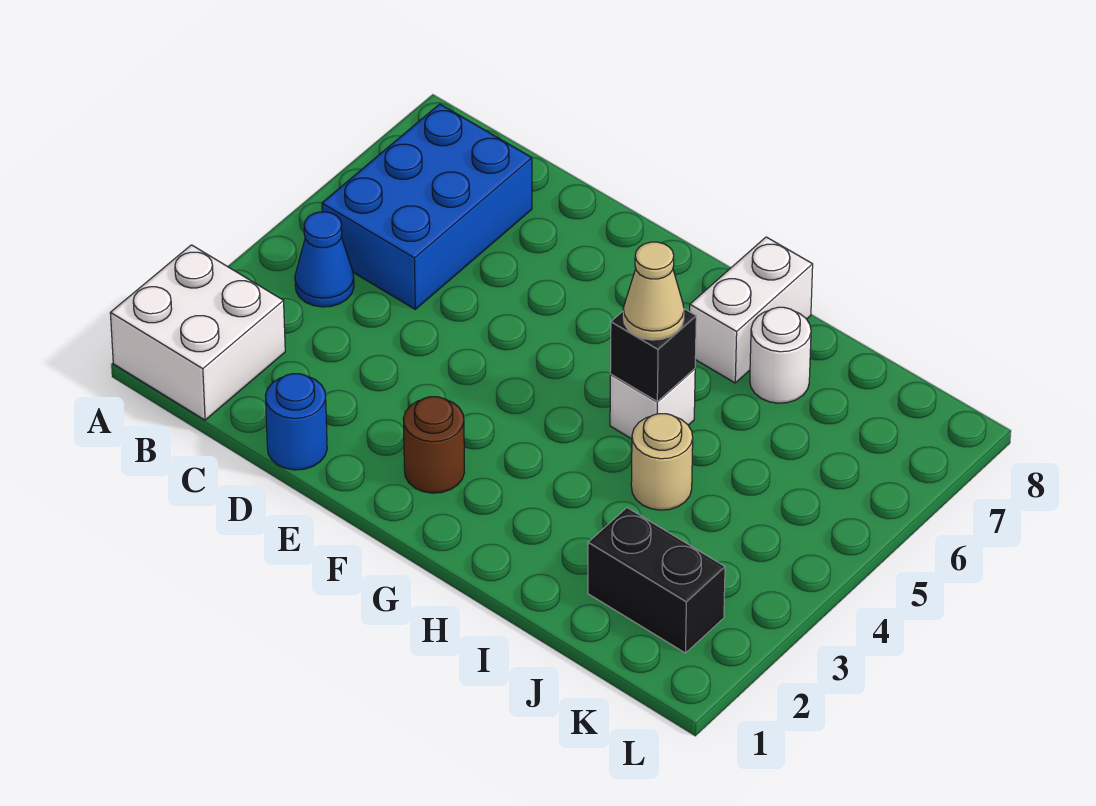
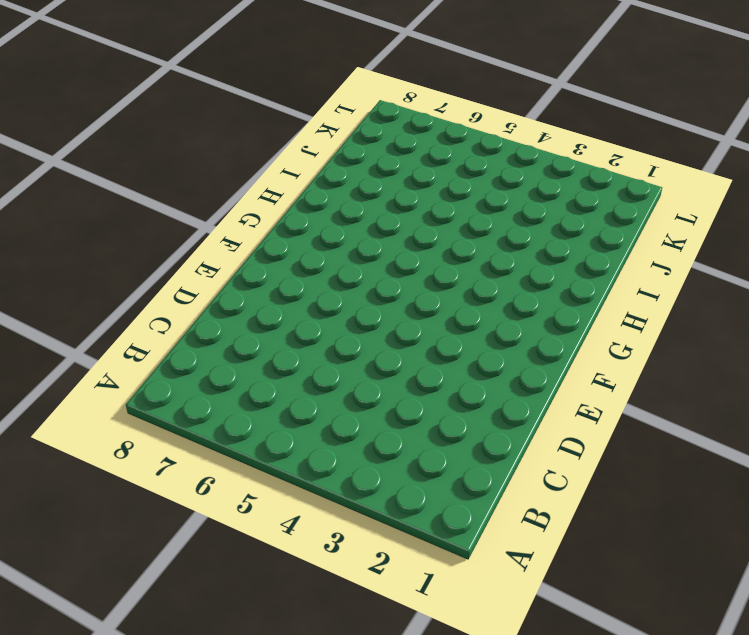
none -> white brick A1:B2 level 1
none -> blue cone B4 level 1
none -> blue brick B5:C7 level 1

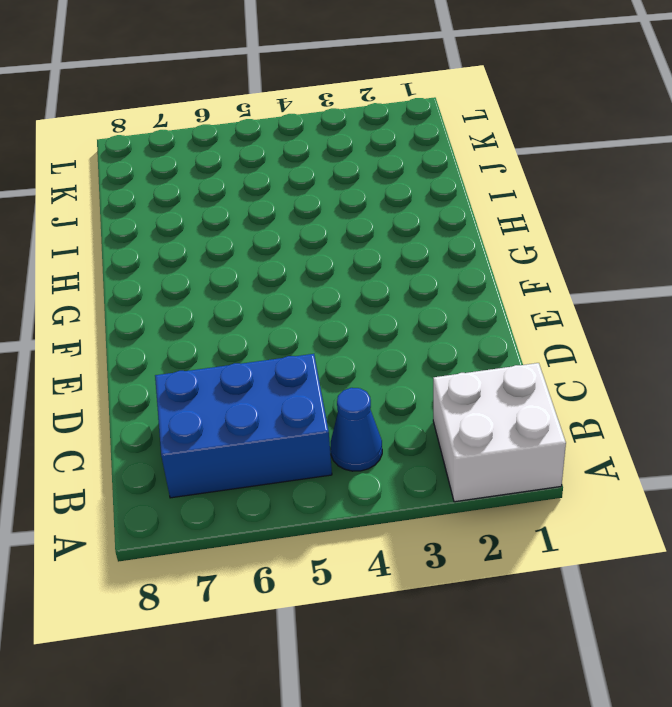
none -> blue round brick D1 level 1
none -> brown round brick F2 level 1
none -> white brick H5 level 1

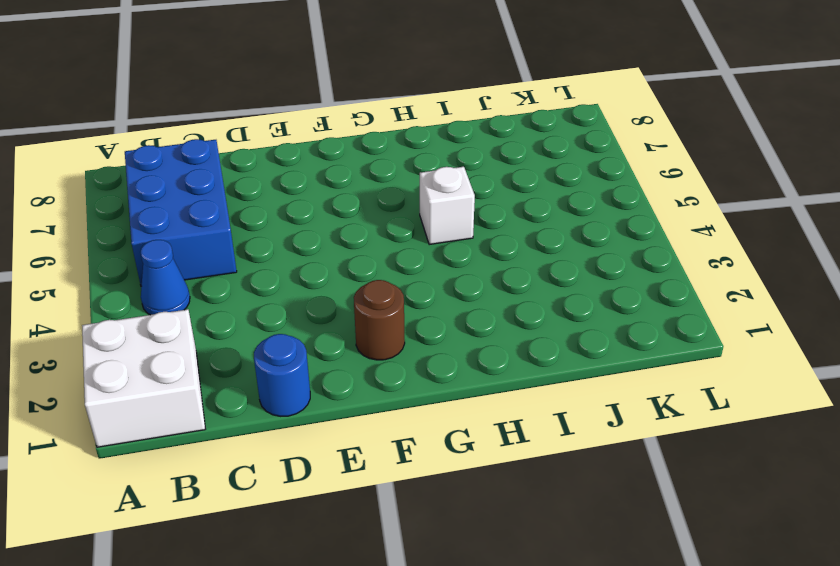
none -> white brick H7:H8 level 1
none -> tan round brick I4 level 1
none -> white round brick I7 level 1

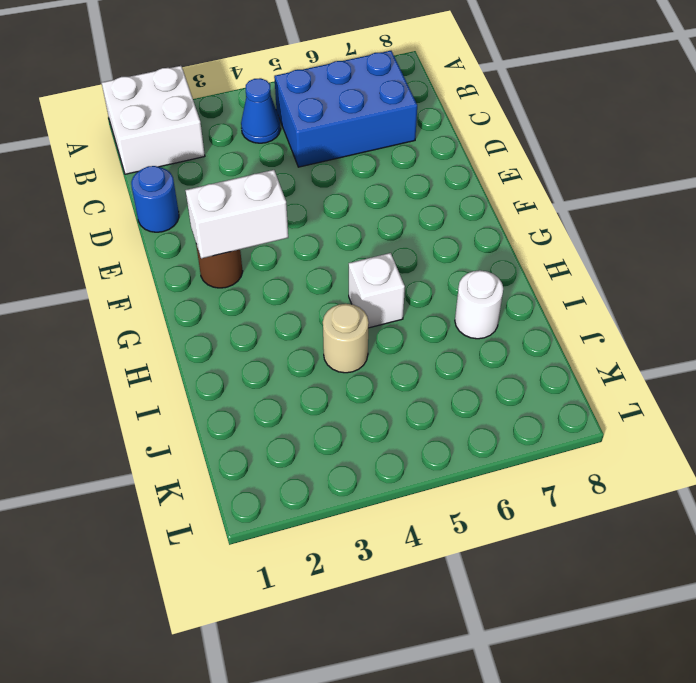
white brick F2:F3 level 2 -> white brick H7:H8 level 1
none -> black brick J2:K2 level 1
none -> black brick H5 level 2
none -> tan cone H5 level 3

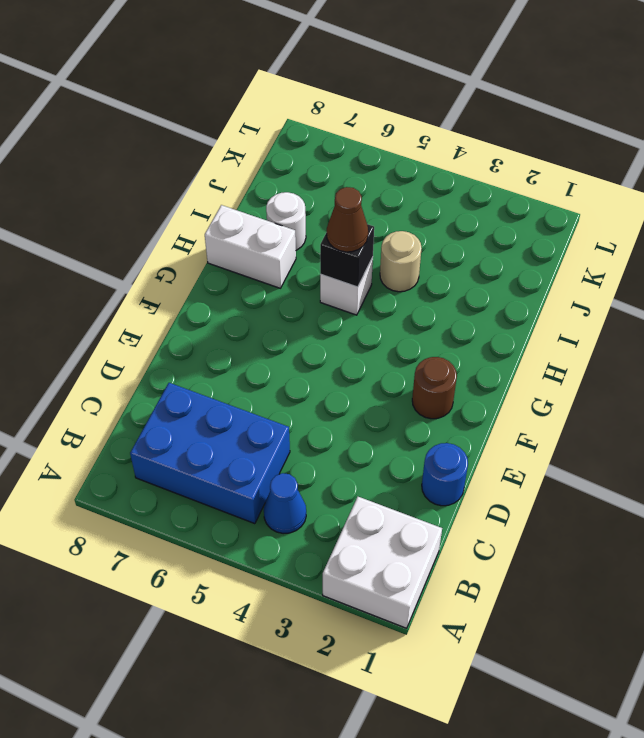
brown cone H5 level 3 -> tan cone H5 level 3
none -> black brick J2:K2 level 1

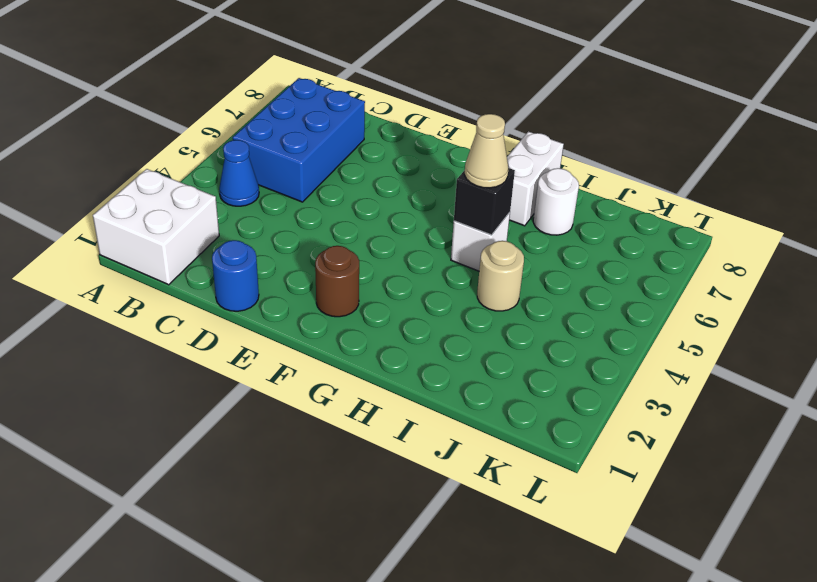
none -> black brick J2:K2 level 1

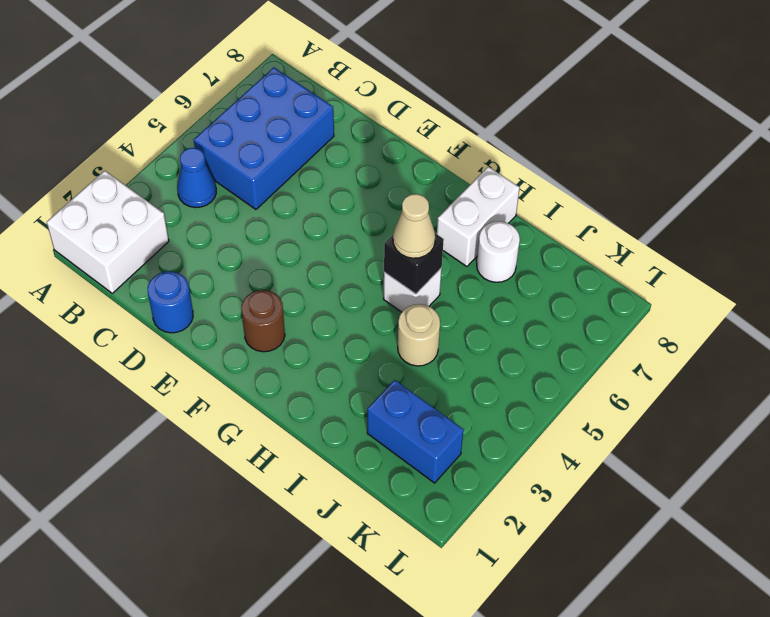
blue brick J2:K2 level 1 -> black brick J2:K2 level 1

